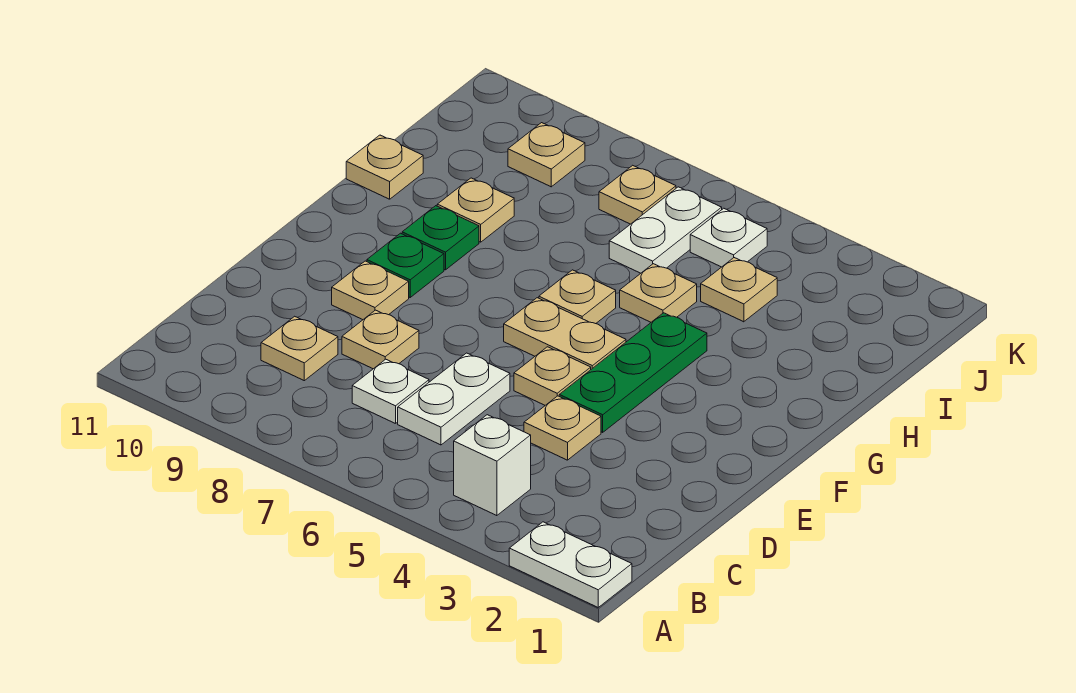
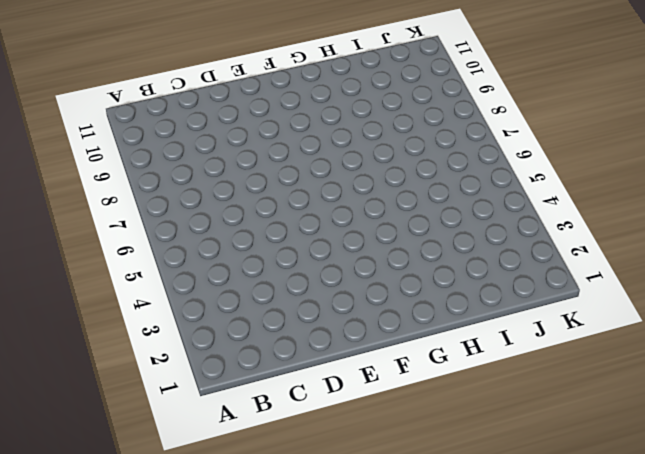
none -> white plate A1:A2 level 1
none -> white brick B4 level 1
none -> white plate C6:D6 level 1

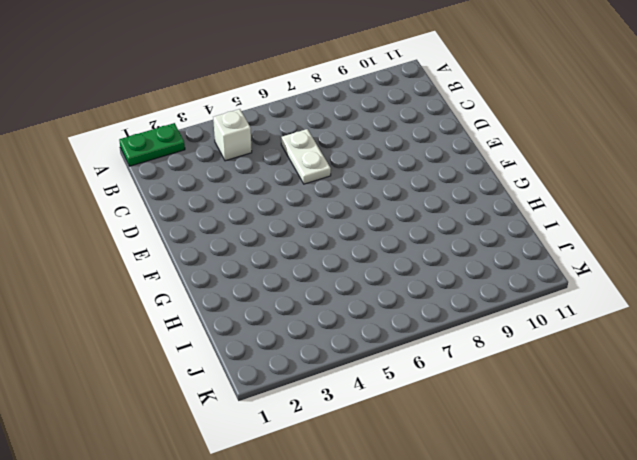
green plate A1:A2 level 1 -> white plate A1:A2 level 1
none -> white plate C7 level 1
none -> tan plate C9 level 1
none -> tan plate D4 level 1

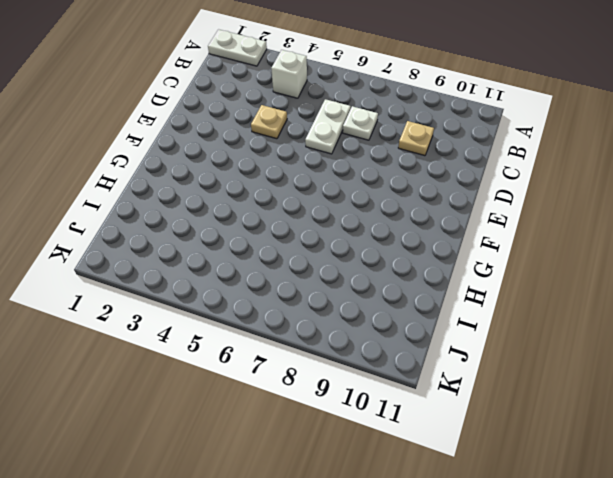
none -> tan plate D8 level 1
none -> green plate E4:G4 level 1
none -> tan plate E5 level 1

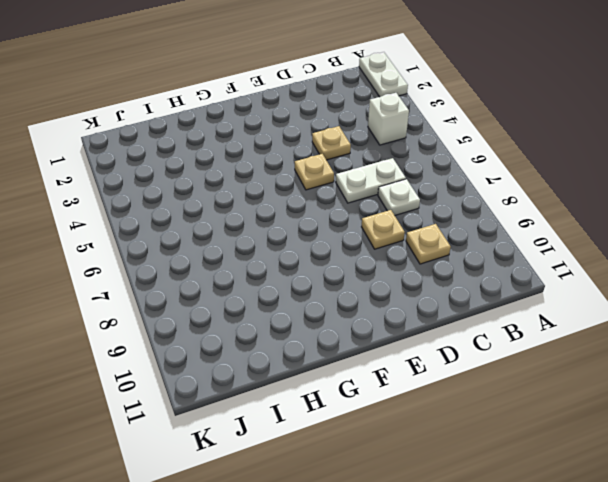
none -> green plate E4:G4 level 1
none -> tan plate E9 level 1
none -> tan plate F5:F6 level 1

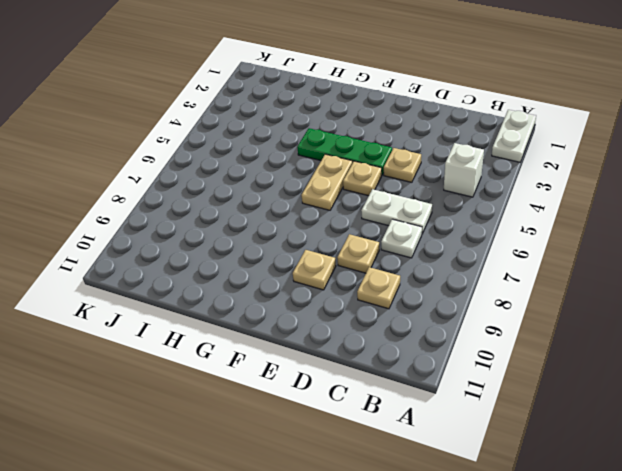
none -> green plate F9 level 1
none -> tan plate G6 level 1
none -> green plate G9 level 1

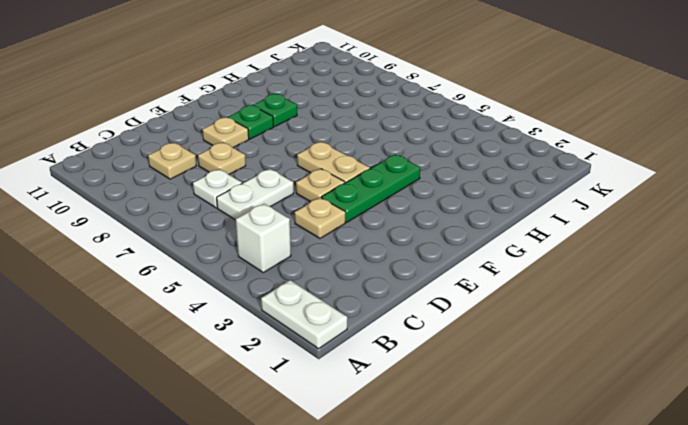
none -> tan plate G6 level 1
none -> tan plate H5 level 1
none -> tan plate H9 level 1

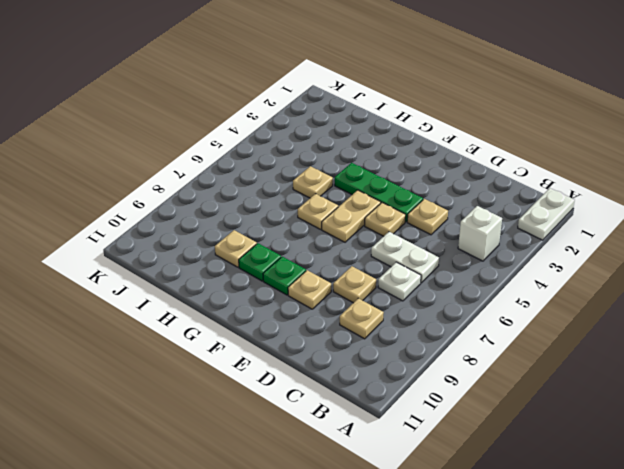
none -> tan plate H11 level 1
none -> tan plate I4 level 1
none -> white plate I6:J6 level 1

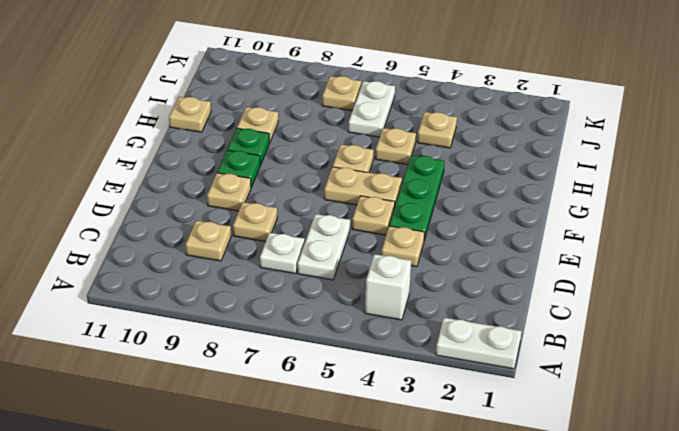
none -> white plate J5 level 1
none -> tan plate J9 level 1

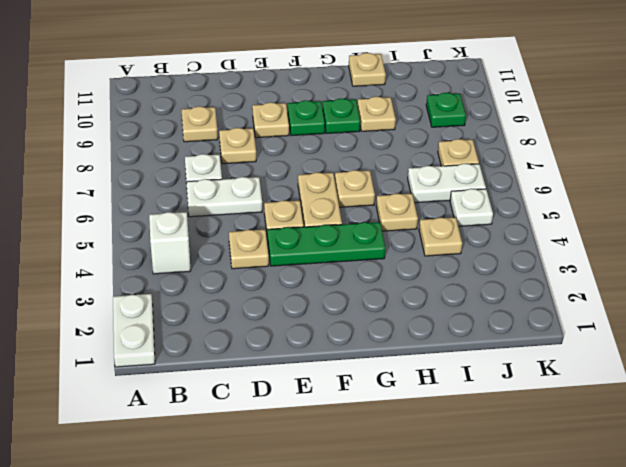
green plate J9 level 1 -> tan plate J9 level 1

